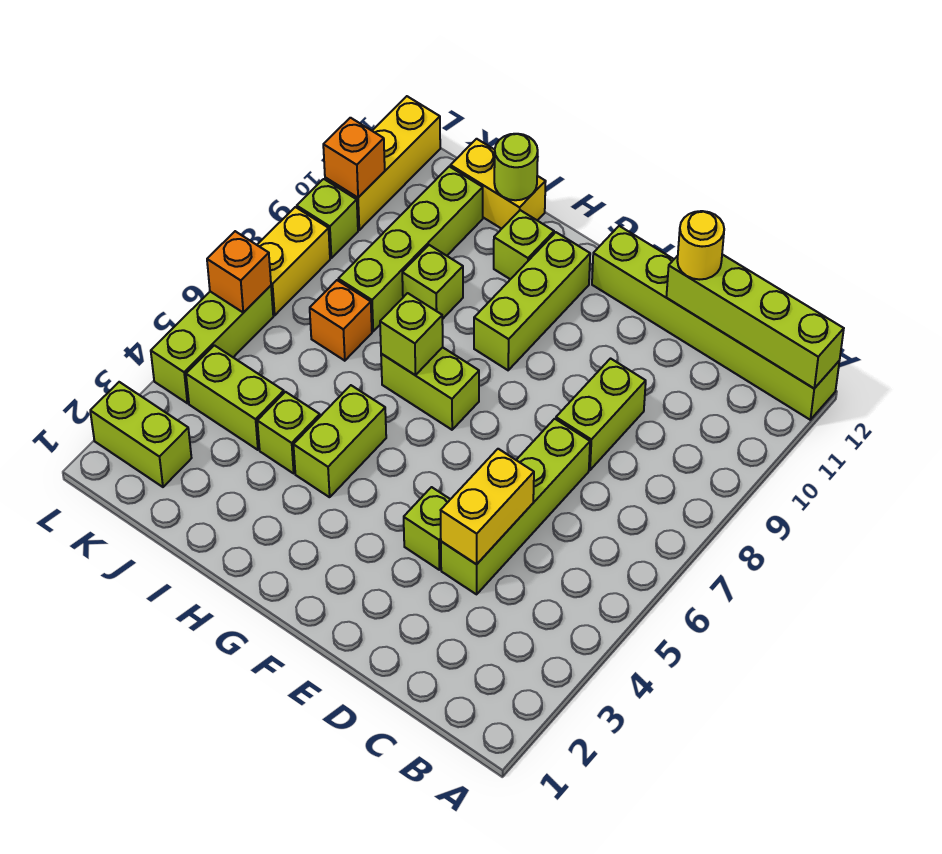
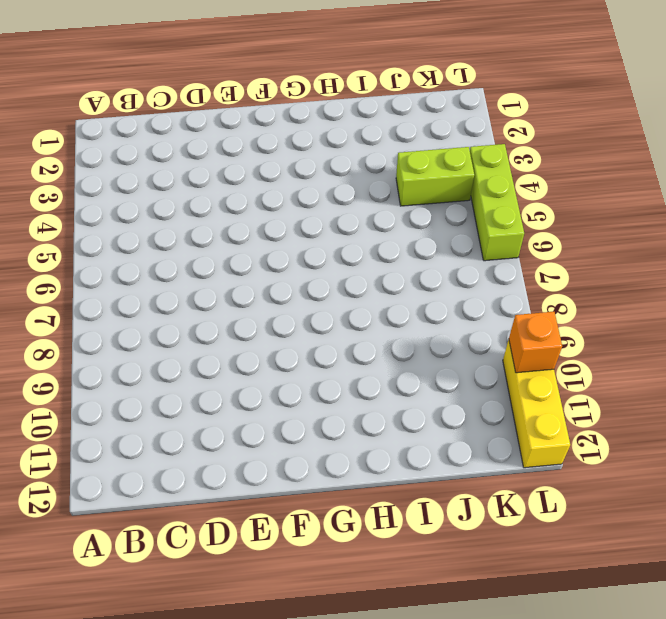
none -> lime brick A12:F12 level 1
none -> lime brick D4:D7 level 1
none -> lime brick D8:D9 level 1

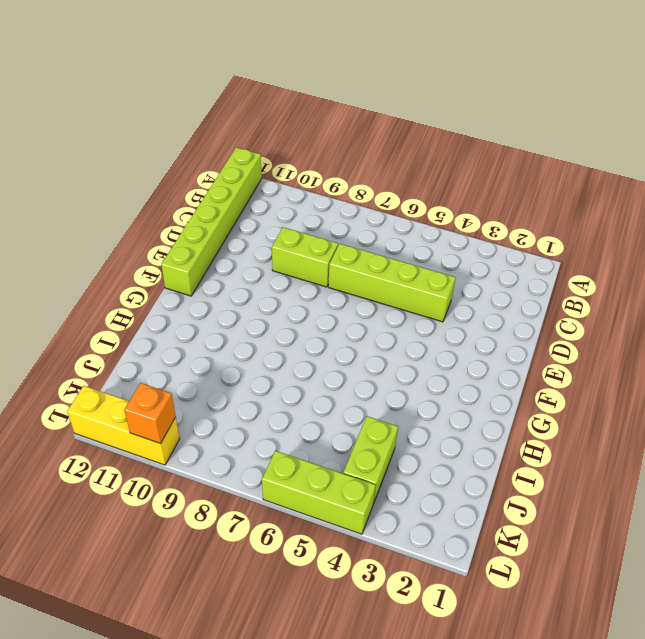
none -> lime brick E4 level 1
none -> lime brick G7:H7 level 1
none -> lime brick G9:G11 level 1

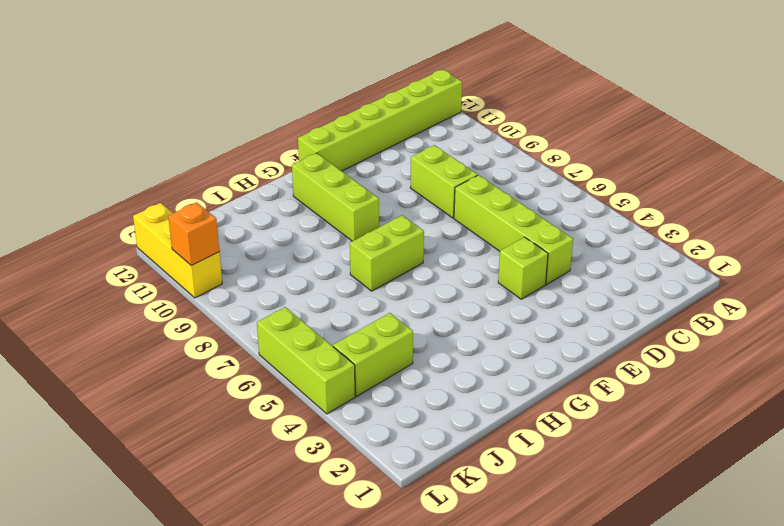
none -> lime brick H4:H5 level 1
none -> lime brick H11 level 1
none -> lime brick I4 level 1

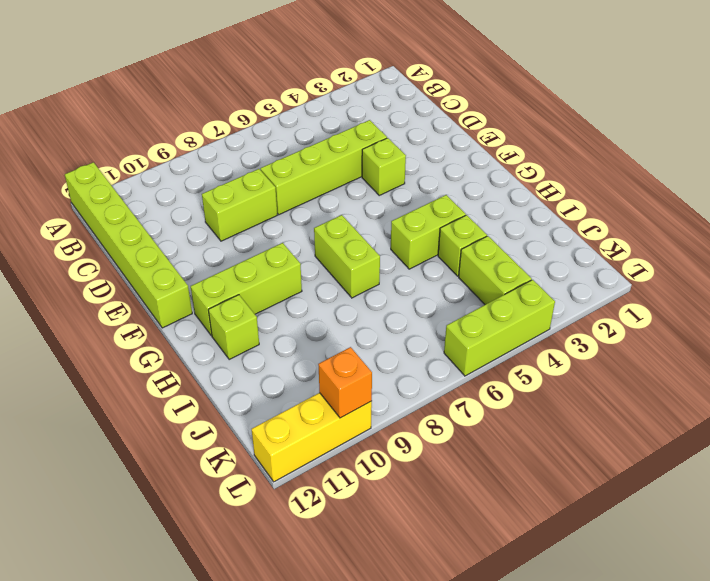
none -> lime brick I9 level 1
none -> yellow brick I12:J12 level 1
none -> orange brick J7 level 1

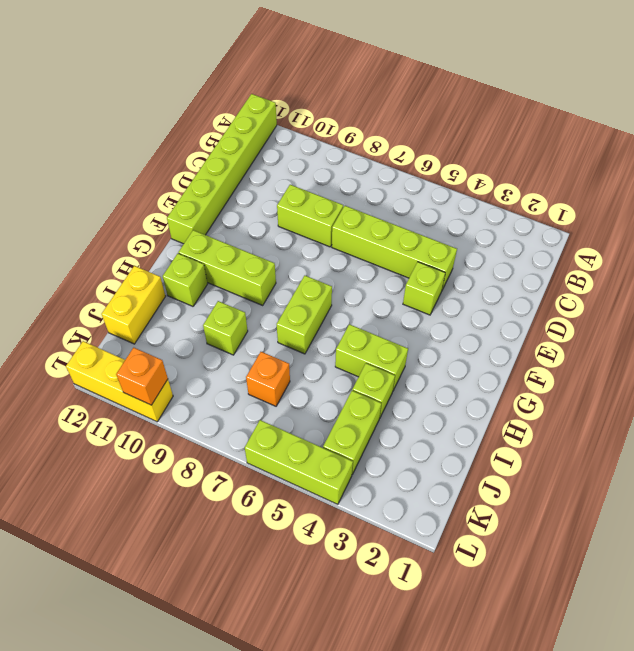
none -> lime brick J8:J11 level 1
none -> lime brick K2:L2 level 1
none -> yellow brick L7:L8 level 1

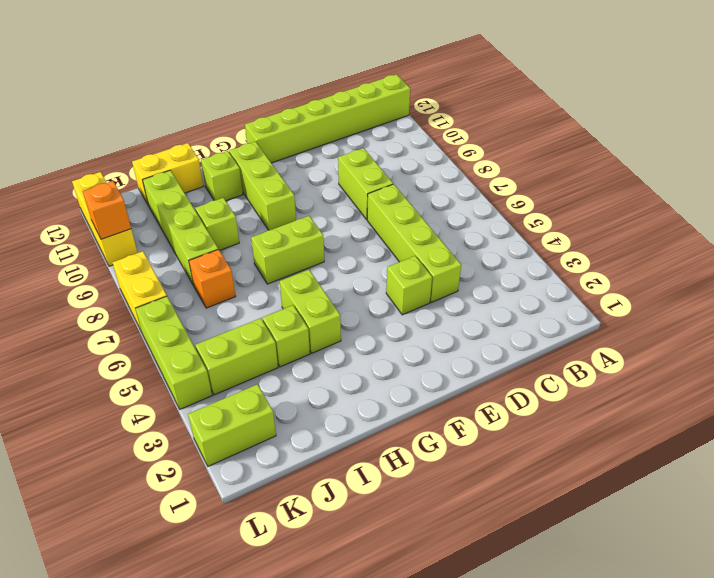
none -> lime brick L9 level 1
none -> lime brick A12:D12 level 2
none -> yellow brick D4:D5 level 2

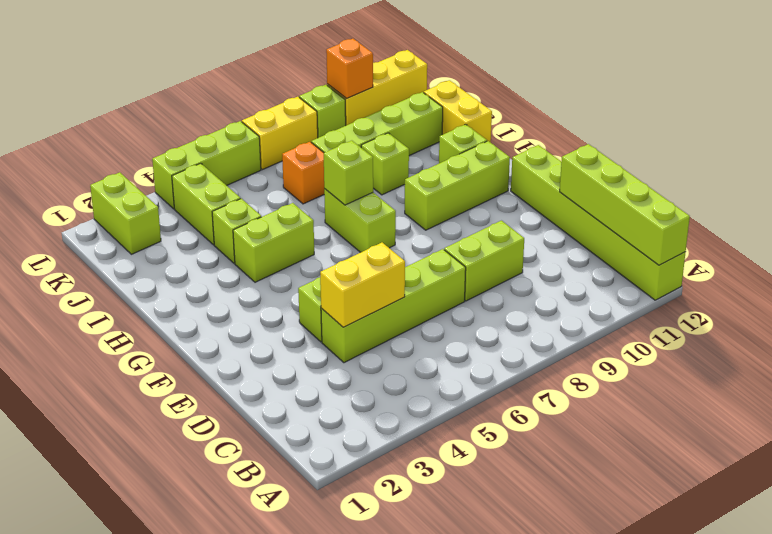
none -> lime round brick I12 level 2
none -> orange brick L6 level 2
none -> yellow round brick D12 level 3

